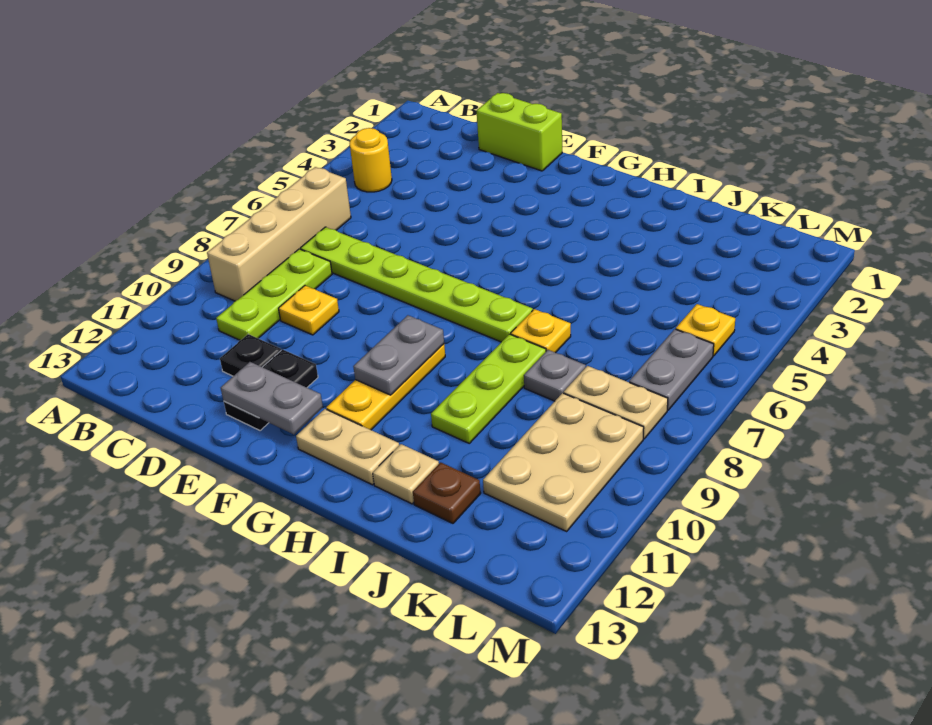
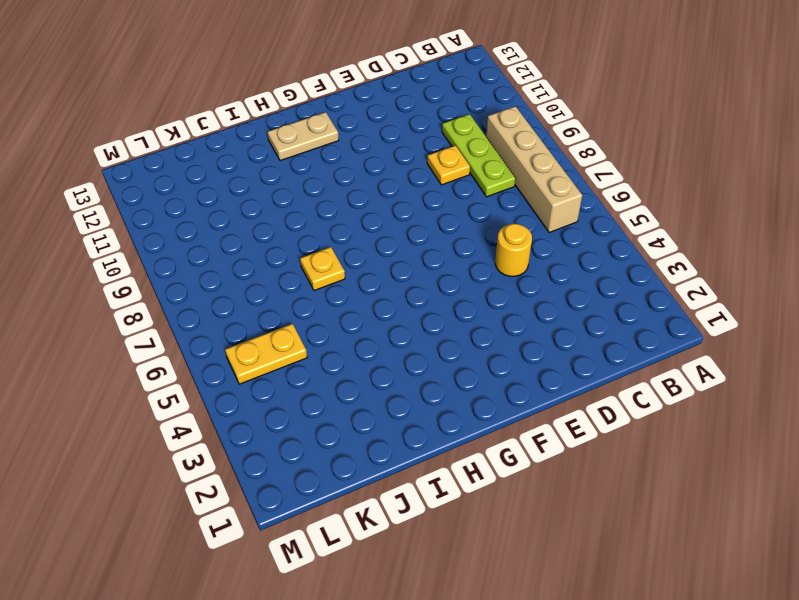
yellow round brick D5 level 1 -> yellow round brick B4 level 1
yellow plate K5:L5 level 1 -> yellow plate L5 level 1
none -> lime plate C7:H7 level 1
none -> lime brick D1:E1 level 1
none -> black plate D11 level 1

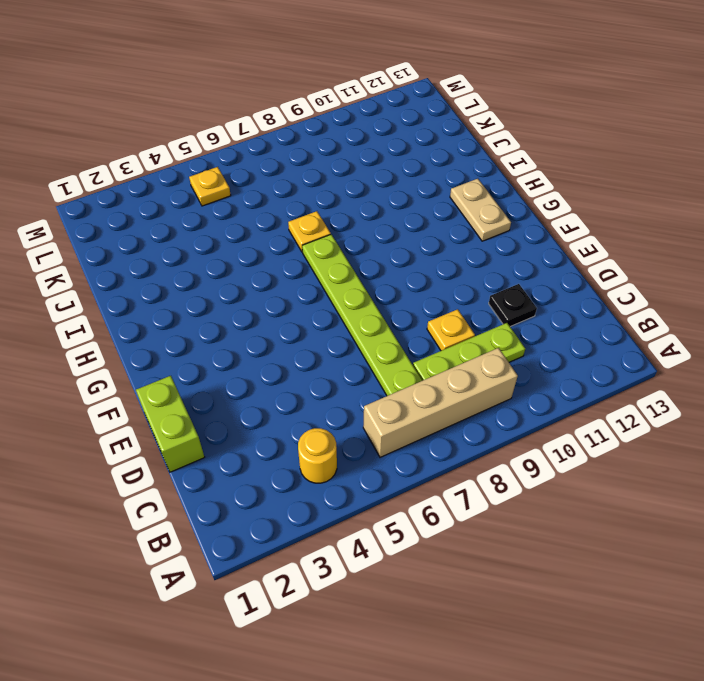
none -> black plate E11:E12 level 1
none -> yellow plate G9:G11 level 1
none -> lime plate I8:I10 level 1

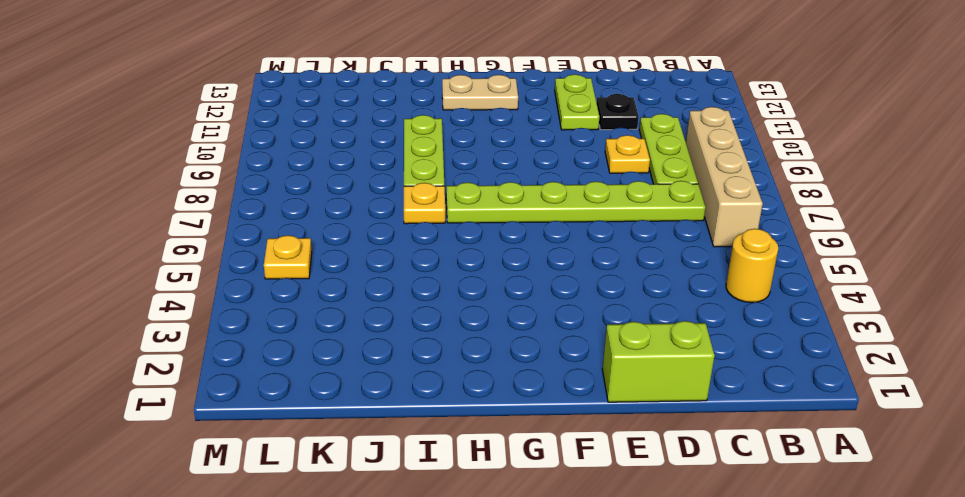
lime plate E11:E12 level 1 -> black plate E11:E12 level 1
none -> yellow plate G9:G11 level 1
none -> tan plate I12 level 1
none -> grey plate J8 level 1

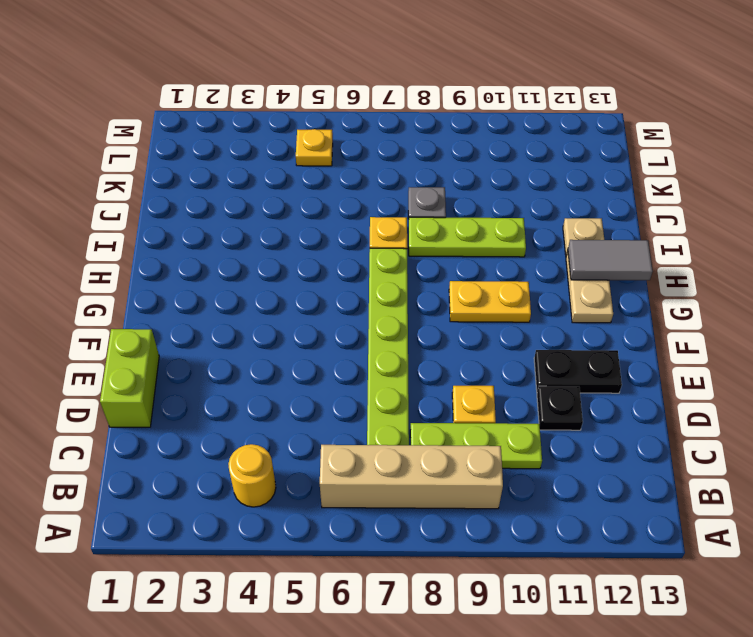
yellow plate G9:G10 level 1 -> yellow plate G9:G11 level 1
grey tile H12:H13 level 2 -> none
none -> brown plate J12 level 1
none -> tan plate K8:L8 level 1
none -> tan plate K9:L11 level 1

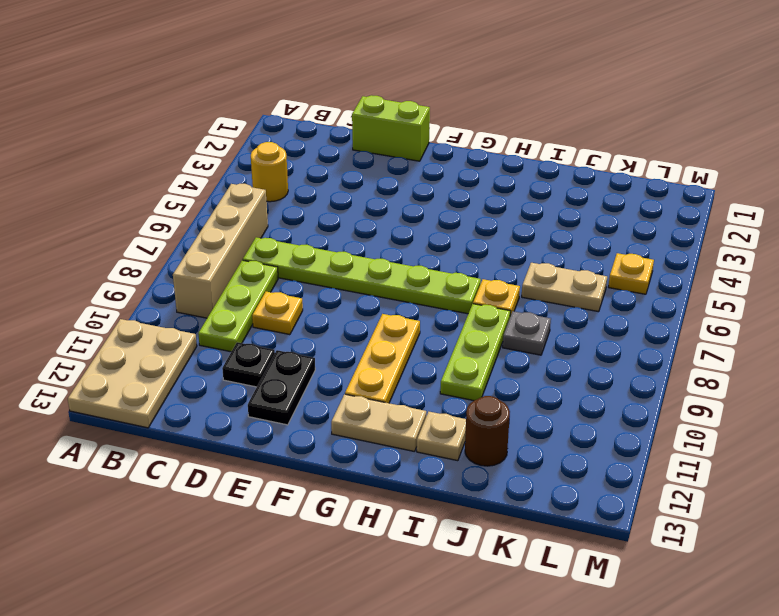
tan plate A11:B13 level 1 -> tan plate K9:L11 level 1
tan plate J6:K6 level 1 -> tan plate K8:L8 level 1
brown round brick J12 level 1 -> brown plate J12 level 1
none -> grey plate L6:L7 level 1
none -> grey plate E12:F12 level 2
none -> grey plate G9:G10 level 2

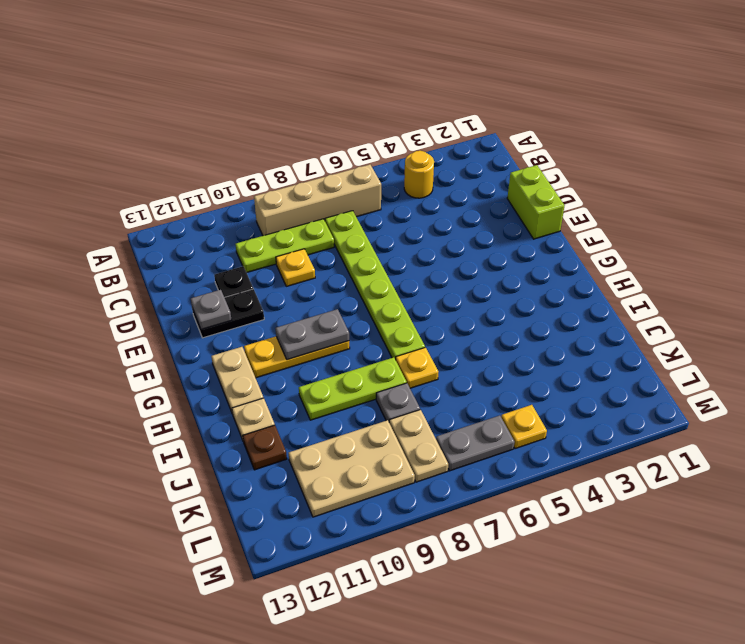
grey plate E12 level 2 -> grey plate E12:F12 level 2

